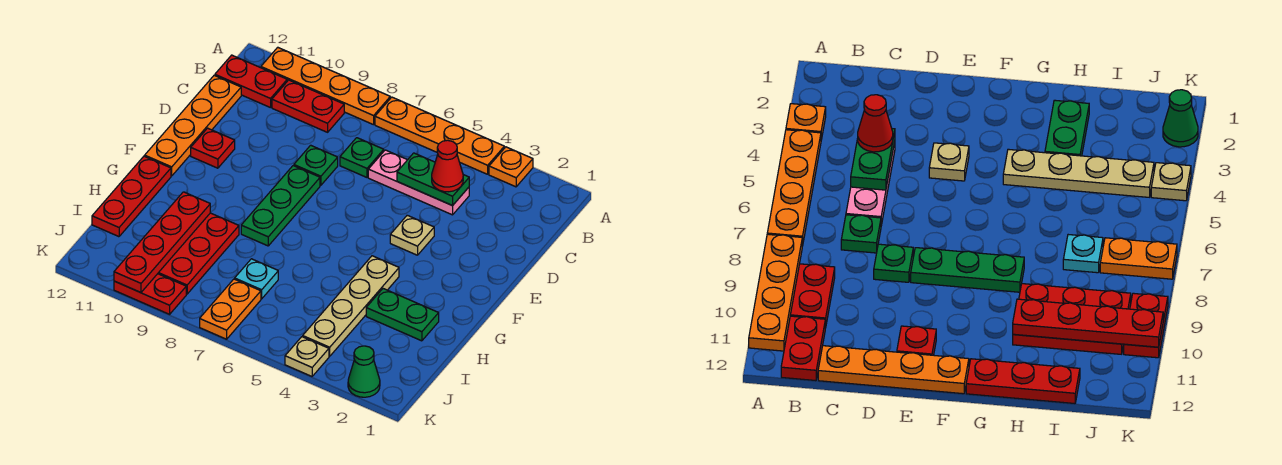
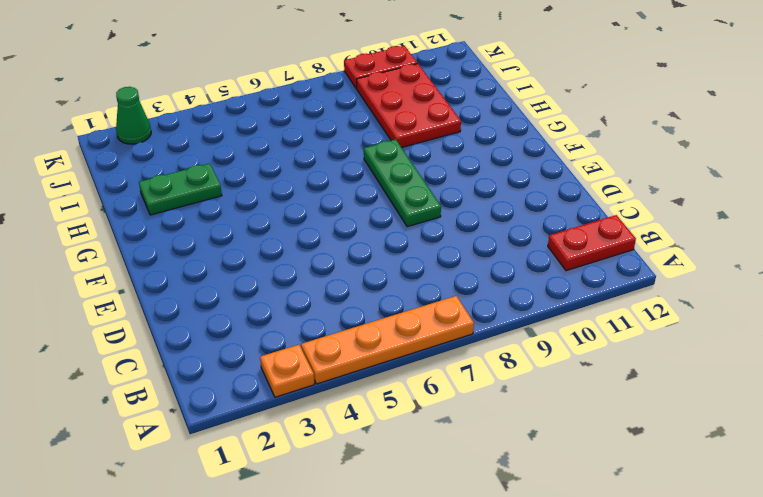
none -> orange plate A8:A11 level 1
none -> red plate B9:B10 level 1
none -> pink plate C4:C6 level 1

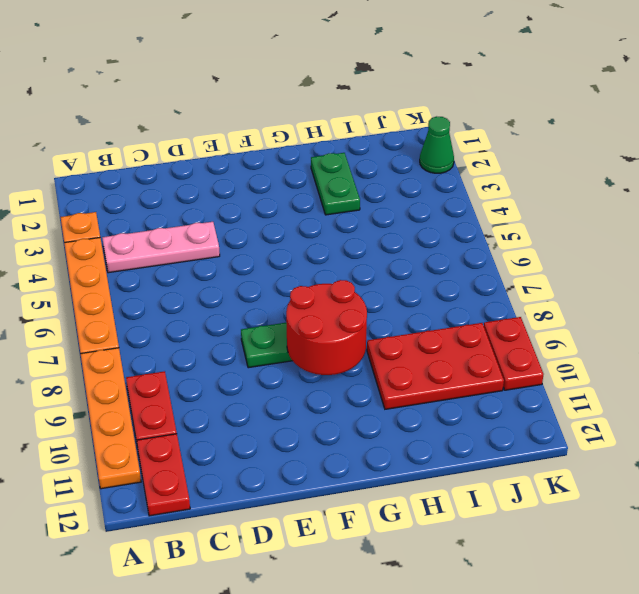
pink plate B4:D4 level 1 -> pink plate C4:C6 level 1
red round brick F8:G9 level 2 -> none
none -> green plate C7 level 1
none -> orange plate C12:F12 level 1
none -> green plate D8 level 1

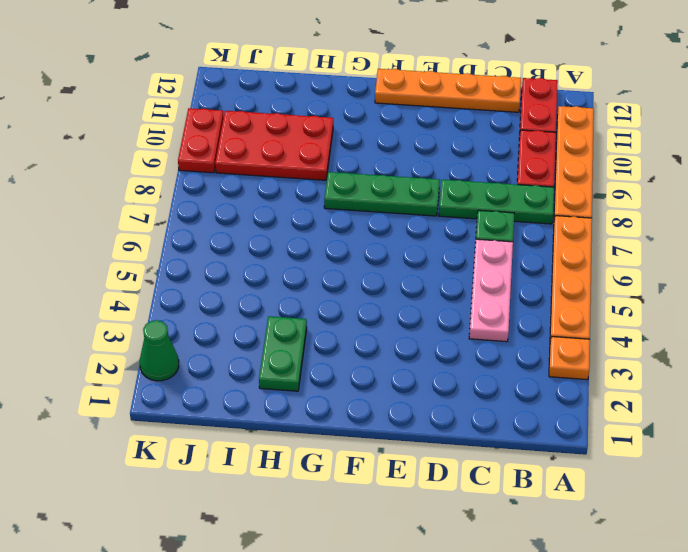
green plate B8:D8 level 1 -> green plate D8 level 1
none -> tan plate E4 level 1
none -> red plate E11 level 1
none -> tan plate G4:J4 level 1

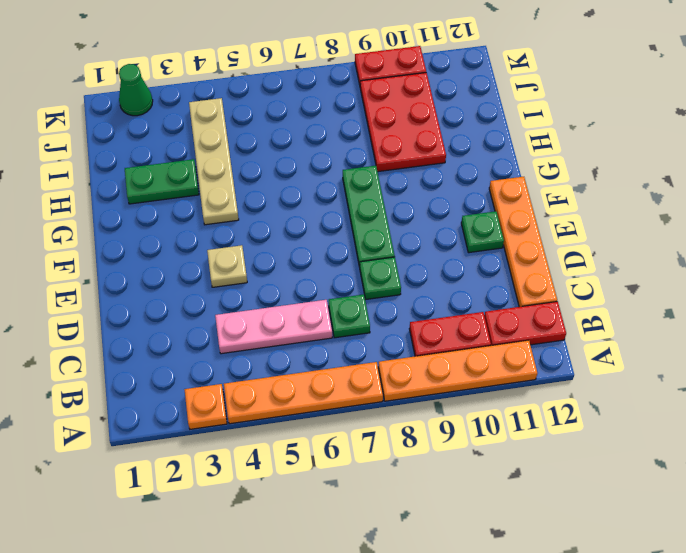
green plate E11 level 1 -> red plate E11 level 1
none -> red plate G12:I12 level 1
none -> cyan plate I7 level 1
none -> orange plate J7:K7 level 1

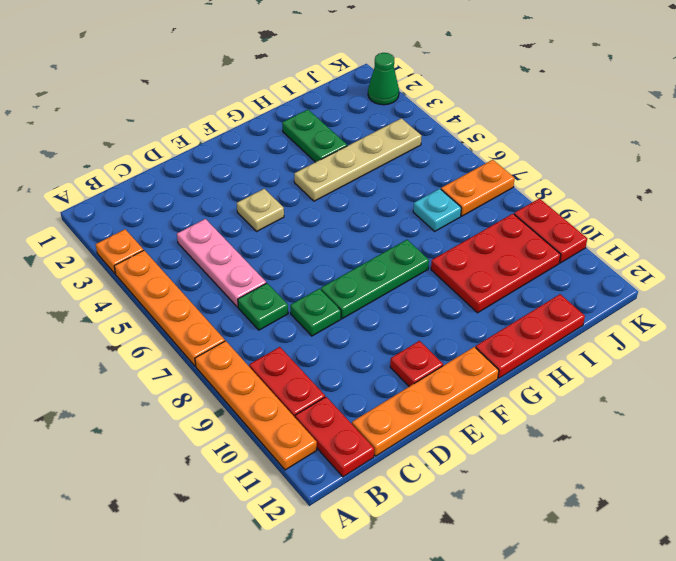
none -> tan plate K4 level 1
none -> green plate C4:C5 level 2
none -> red plate H10:K10 level 2

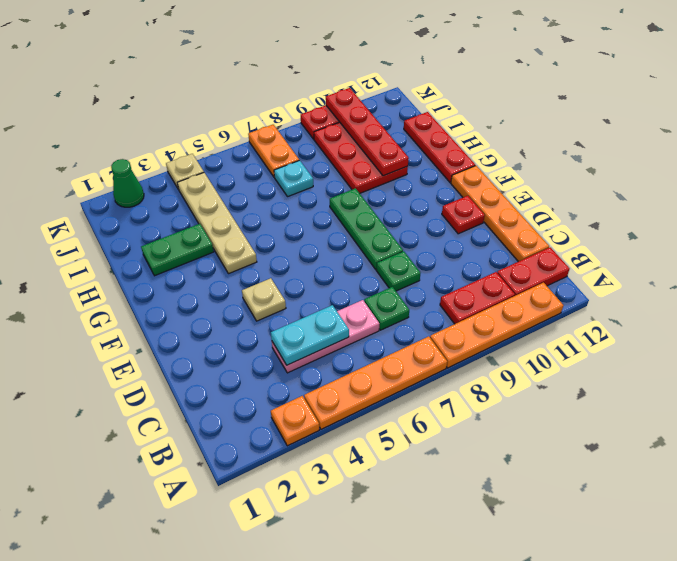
cyan plate C4:C5 level 2 -> green plate C4:C5 level 2
none -> red cone C4 level 3

